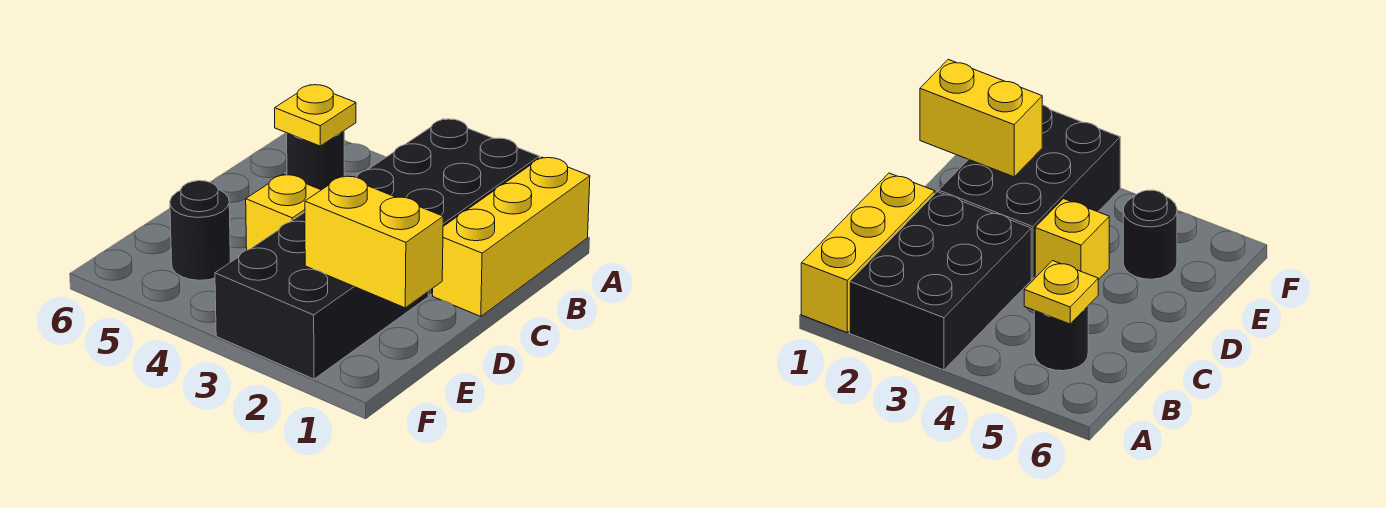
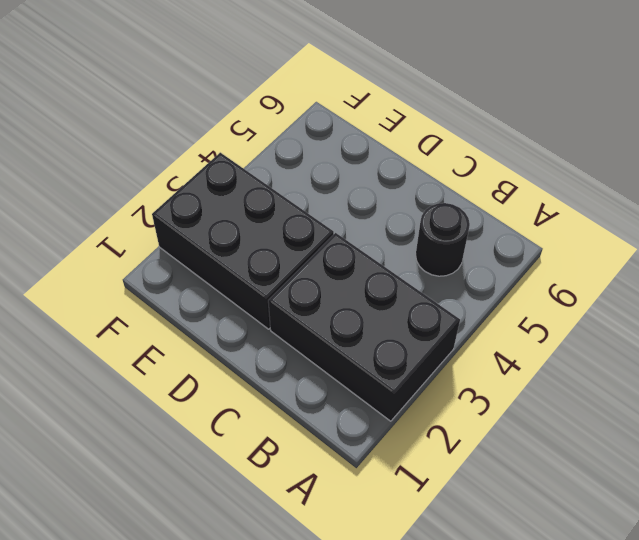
none -> yellow brick A1:C1 level 1
none -> yellow brick D4 level 1

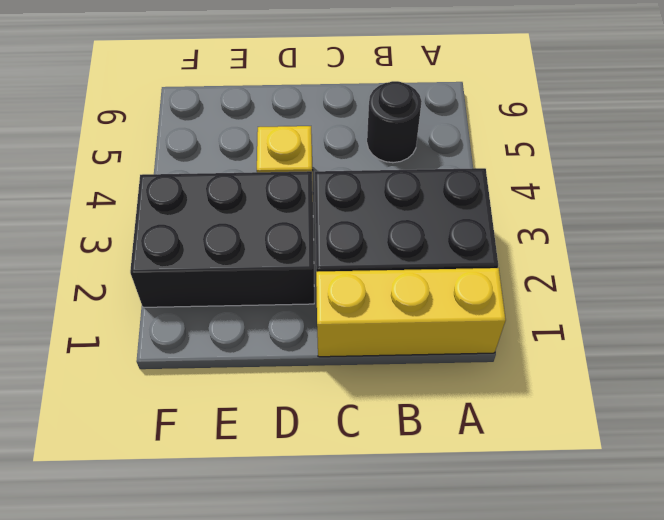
none -> black round brick E5 level 1
none -> yellow plate B5 level 2

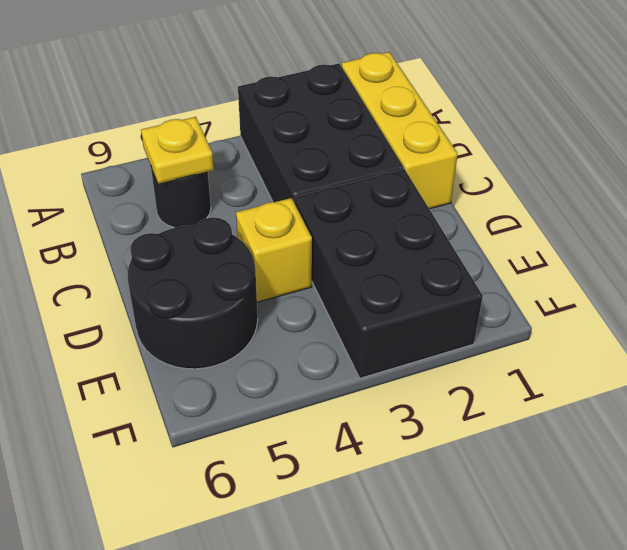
black round brick D5:E6 level 1 -> black round brick E5 level 1
none -> yellow brick E1:E2 level 2

